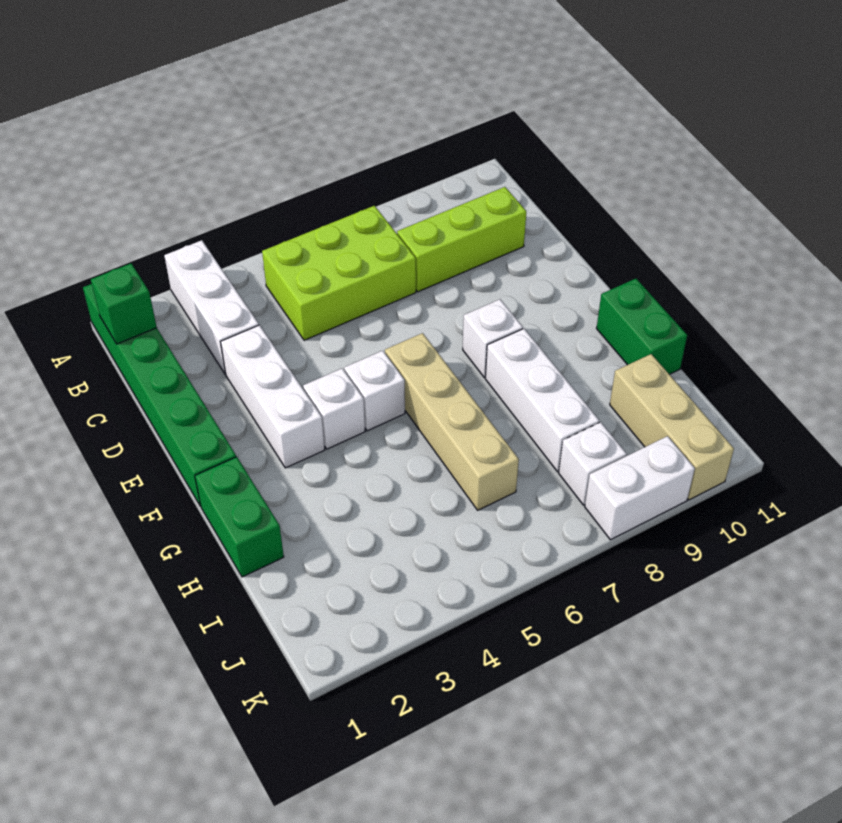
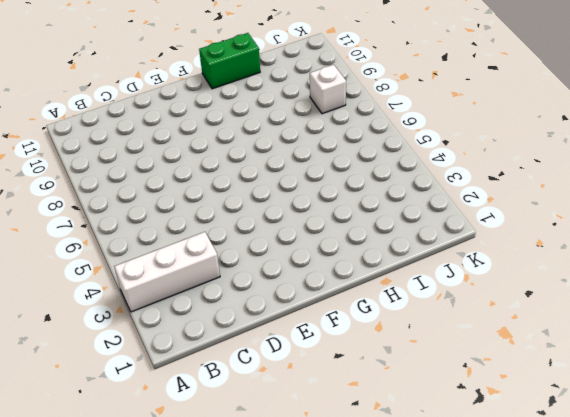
none -> green brick A1:F1 level 1
none -> lime brick B5:C7 level 1
none -> lime brick C8:C10 level 1

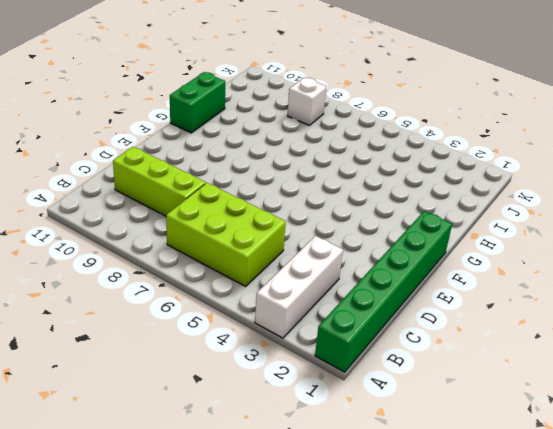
none -> white brick D3:F3 level 1
none -> white brick F4 level 1
none -> white brick F5 level 1

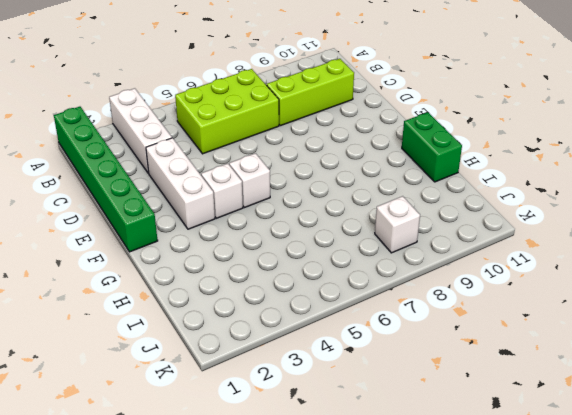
none -> tan brick F6:I6 level 1
none -> white brick F8 level 1
none -> green brick G1:H1 level 1

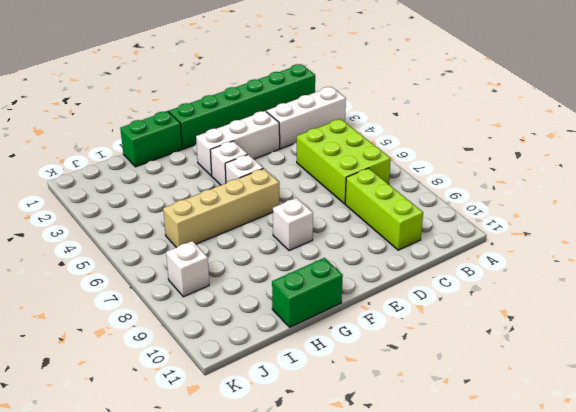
none -> white brick G8:I8 level 1
none -> tan brick I10:K10 level 1
none -> white brick K8:K9 level 1

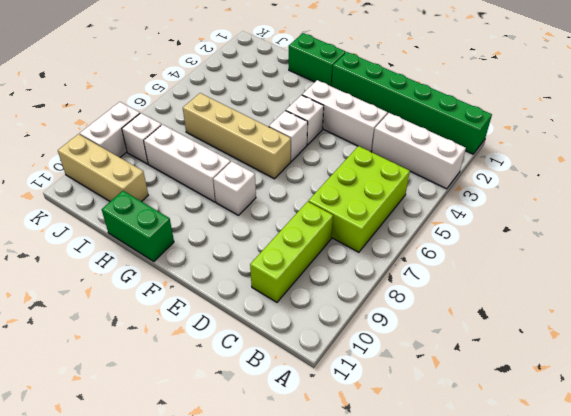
none -> green brick B1 level 2

